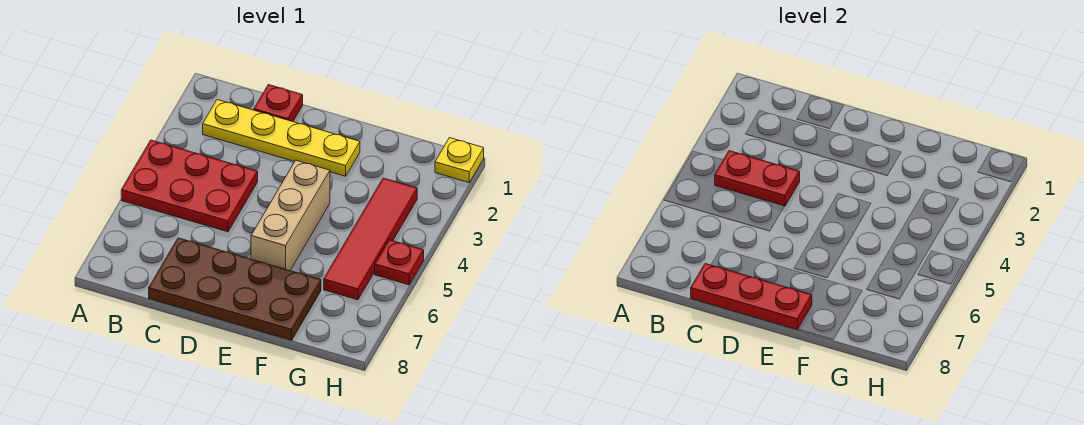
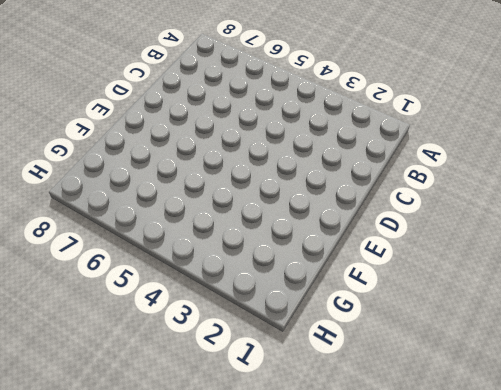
none -> red plate A4:C5 level 1
none -> yellow plate B2:E2 level 1

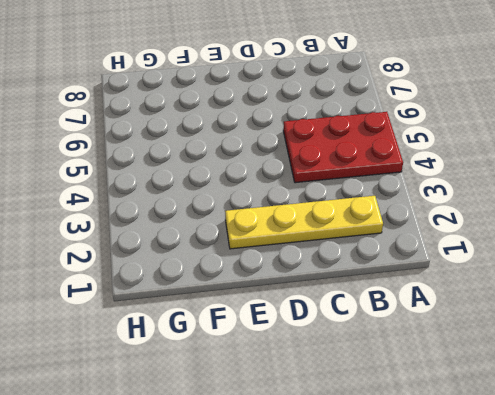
none -> red plate C1 level 1
none -> brown plate C7:F8 level 1

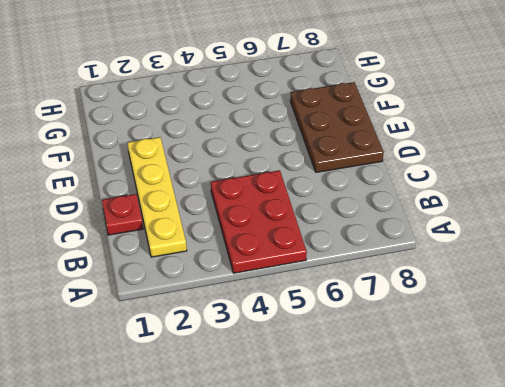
brown plate D7:F8 level 1 -> brown plate C7:F8 level 1
none -> tan brick E4:E6 level 1
none -> red tile G3:G6 level 1

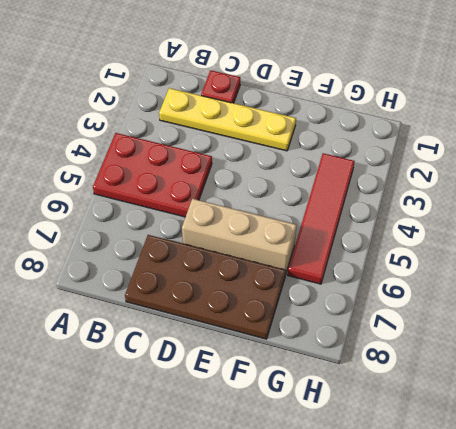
tan brick D6:F6 level 1 -> tan brick E4:E6 level 1
none -> yellow plate H1 level 1
none -> red plate H5 level 1

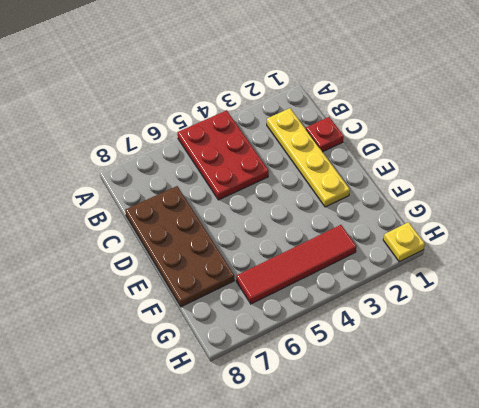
none -> tan brick E4:E6 level 1
none -> red plate H5 level 1

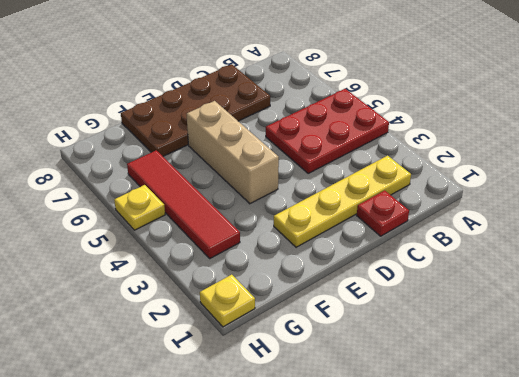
yellow plate H5 level 1 -> red plate H5 level 1
none -> red plate B4:C4 level 2
none -> red plate C8:E8 level 2

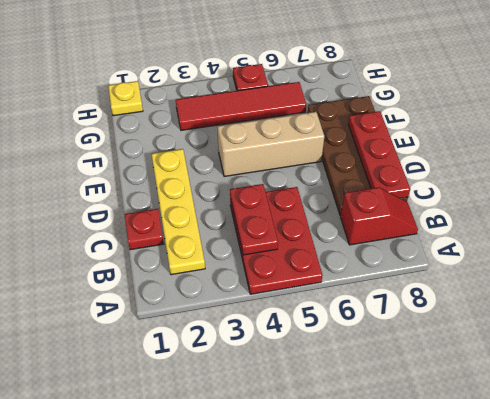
red slope B7:B8 level 1 top 7 -> none

